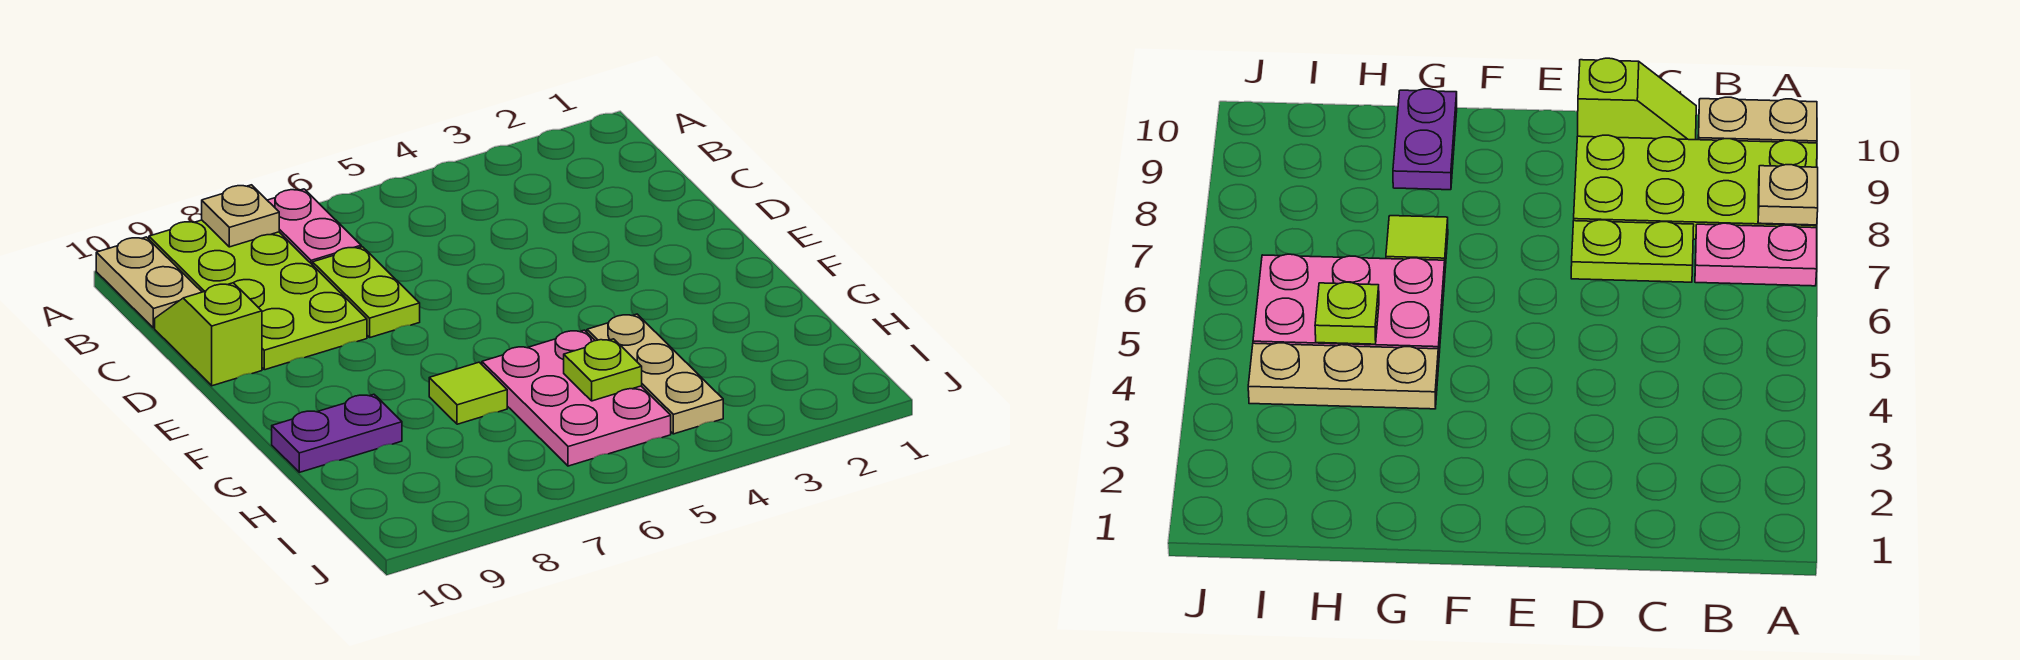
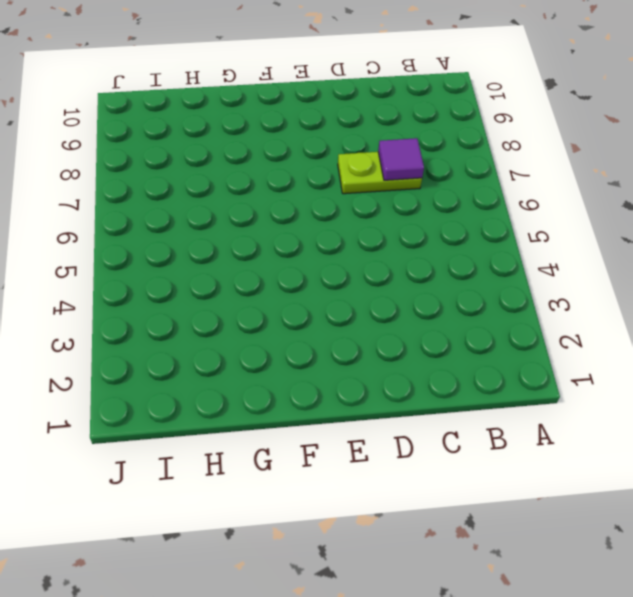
purple tile C7 level 2 -> none
none -> pink plate A7:B7 level 1
none -> lime plate A8:D9 level 1

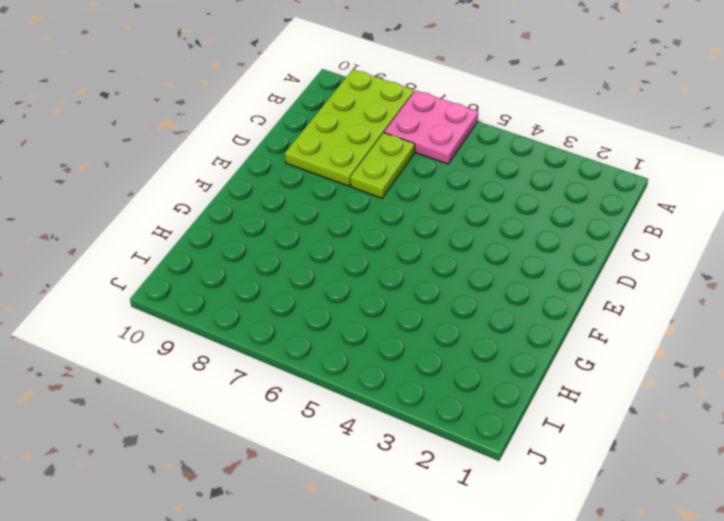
pink plate A6:B7 level 1 -> pink plate A7:B7 level 1
none -> tan plate A10:B10 level 1
none -> lime slope C10:D10 level 1 top D

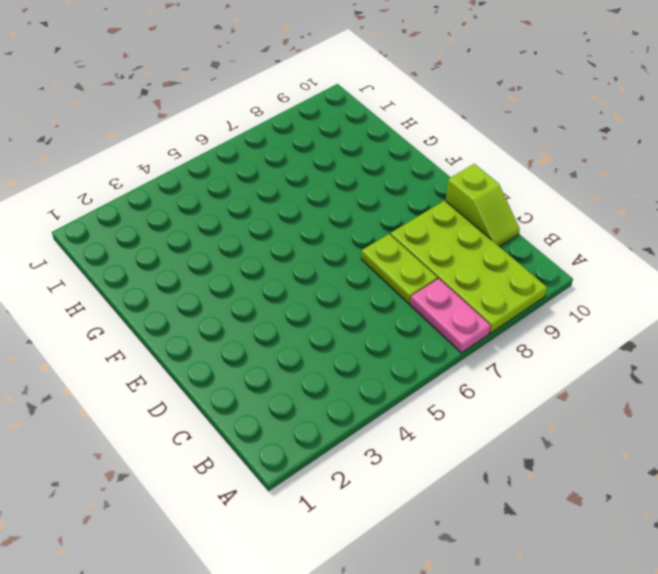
none -> tan plate A10:B10 level 1
none -> tan plate G4:I4 level 1

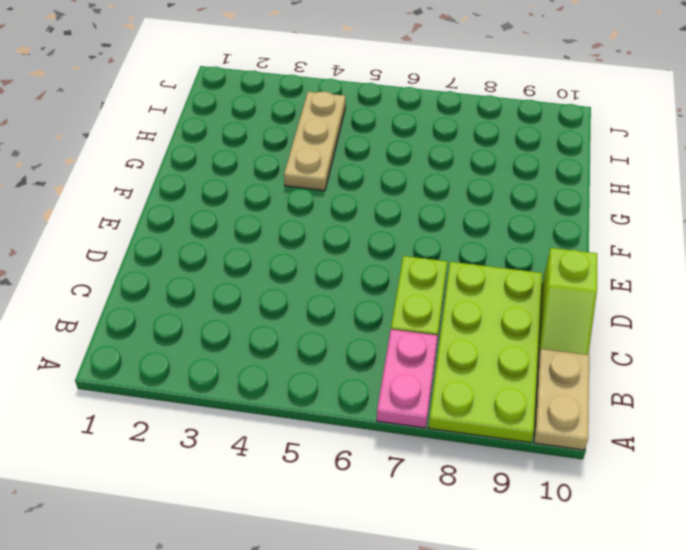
none -> pink plate G5:I6 level 1
none -> lime tile G7 level 1

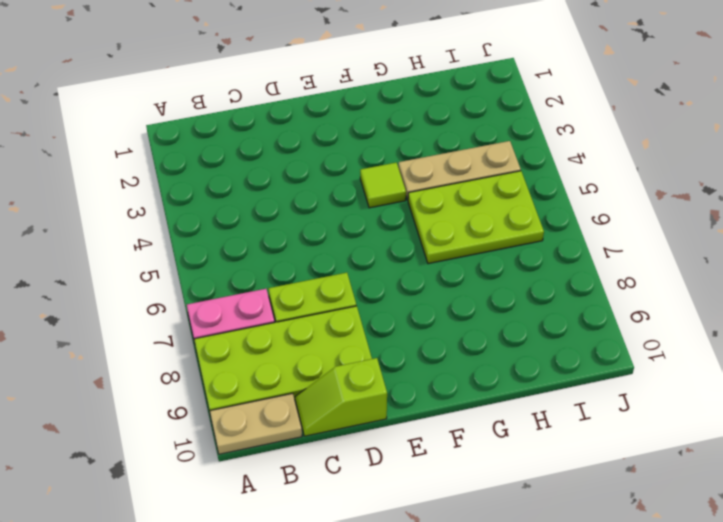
lime tile F4 level 1 -> lime tile G7 level 1
lime plate G5:I6 level 1 -> pink plate G5:I6 level 1
none -> purple plate G9:G10 level 1
none -> tan plate A8 level 2

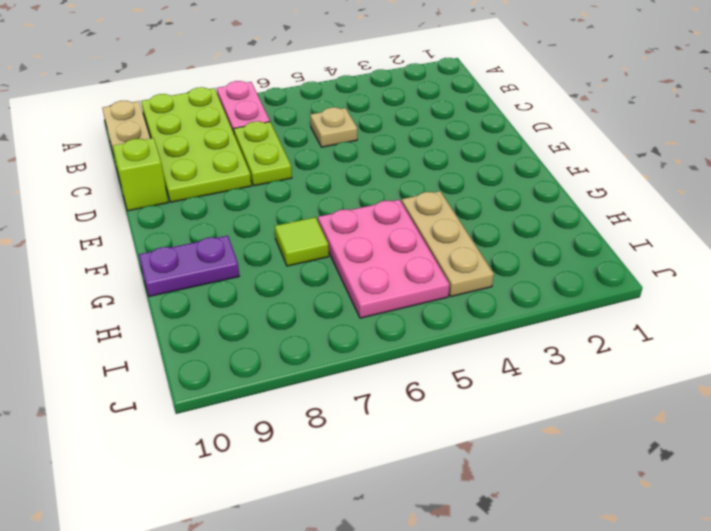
tan plate C5 level 1 -> tan plate A8 level 2
none -> lime plate H5 level 2

